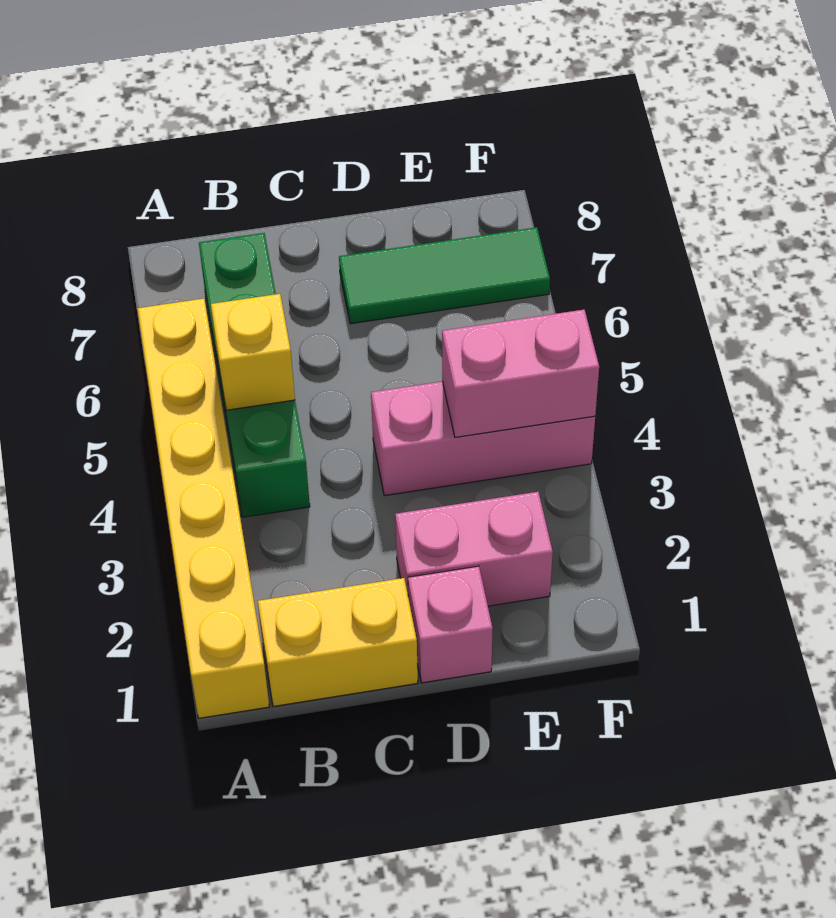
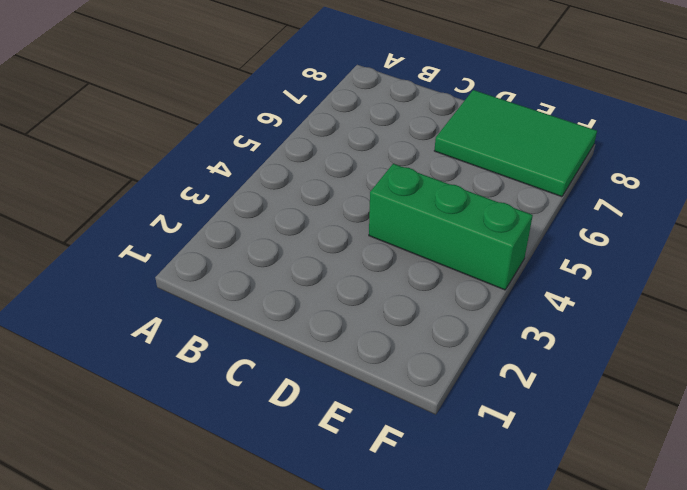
green brick D4:F4 level 1 -> pink brick D4:F4 level 1
green tile D7:F8 level 1 -> green tile D7:F7 level 1
none -> yellow brick A1:A6 level 1
none -> yellow brick B1:C1 level 1

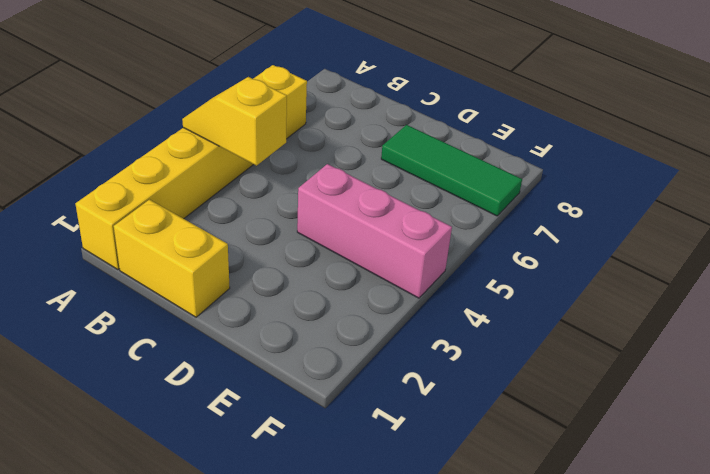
yellow slope A4:B4 level 2 top B -> none
none -> green brick B4:B7 level 1
none -> pink brick D1 level 1

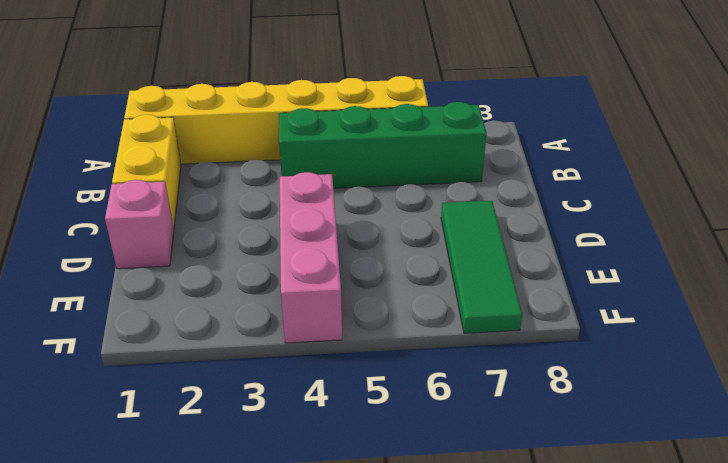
none -> pink brick D2:E2 level 1
none -> yellow brick B5 level 2

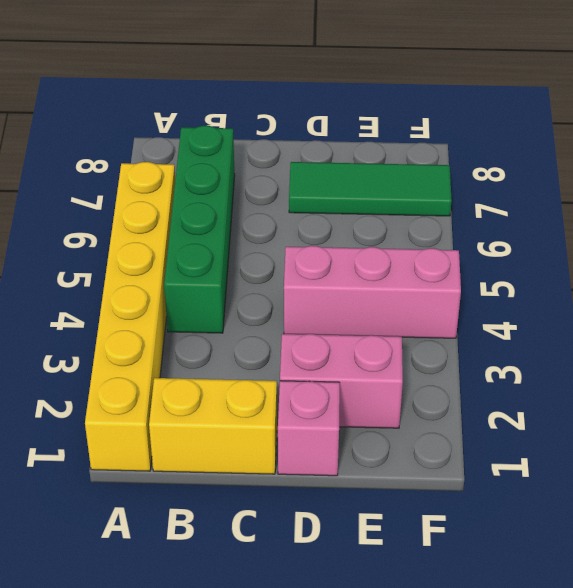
none -> yellow brick B5 level 2
none -> pink brick E4:F4 level 2

